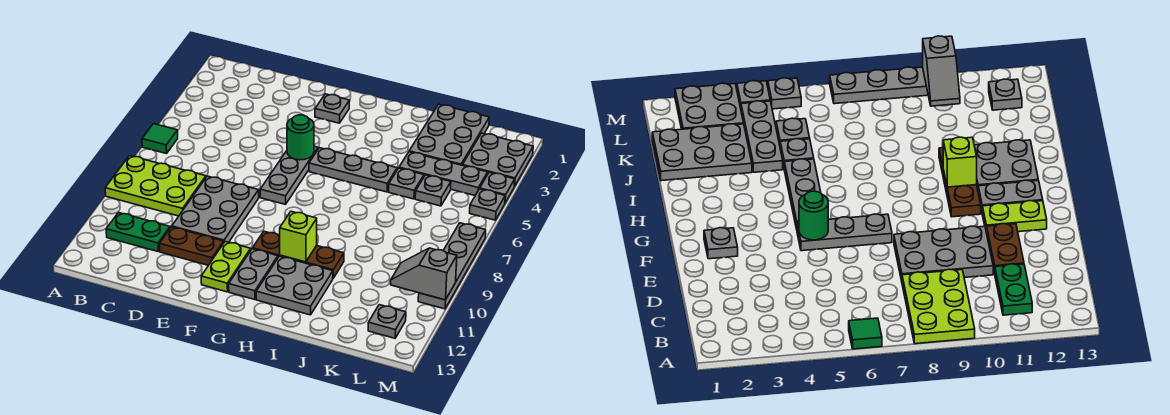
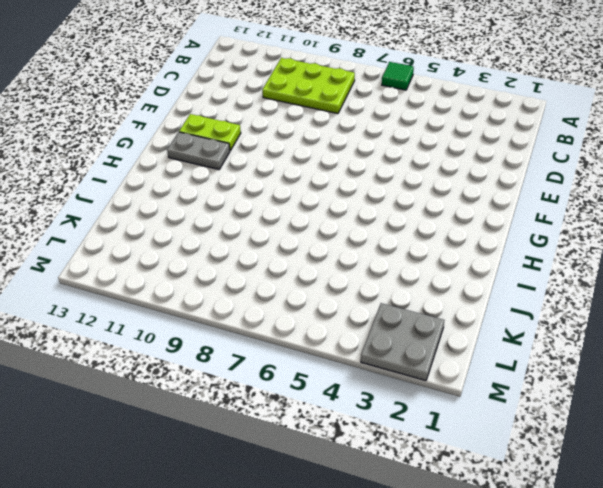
lime plate B8:C10 level 1 -> lime plate A8:C9 level 1
none -> green plate B11:C11 level 1
none -> grey plate D8:E10 level 1
none -> brown plate D11:E11 level 1

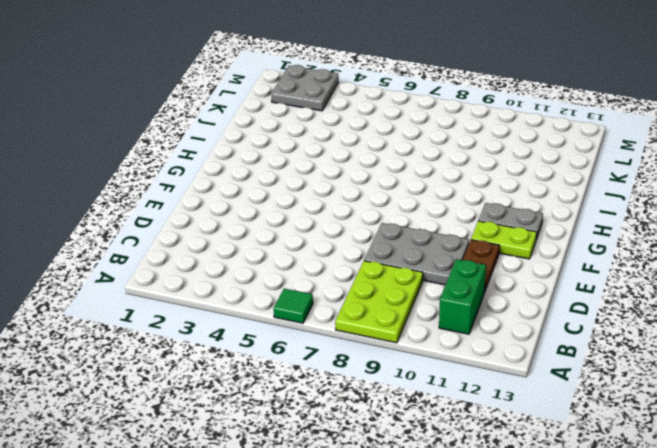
green brick B11:C11 level 1 -> green plate B11:C11 level 1
none -> grey plate F2 level 1
none -> grey plate F5:F7 level 1
none -> grey plate G5:I5 level 1

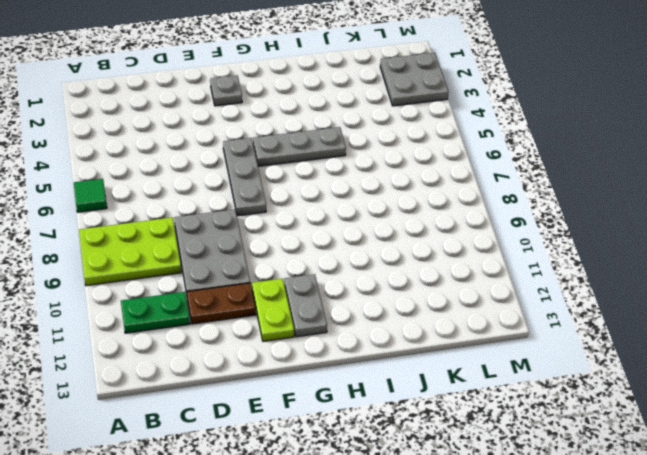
none -> brown plate G10:I10 level 1
none -> grey plate H11:I12 level 1
none -> grey plate J1:K3 level 1

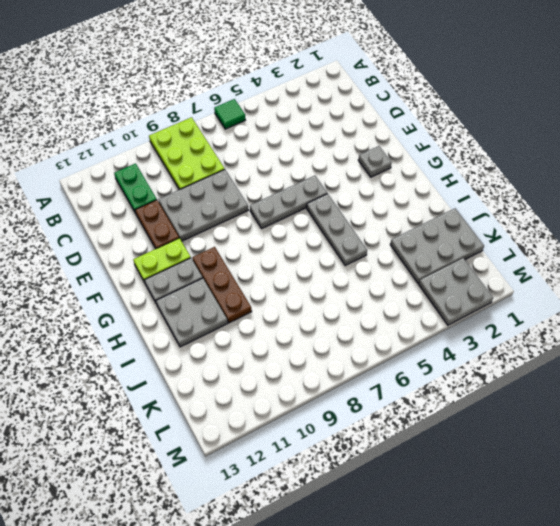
none -> grey plate J4:L4 level 1
none -> grey plate J5 level 1
none -> grey plate K5 level 1

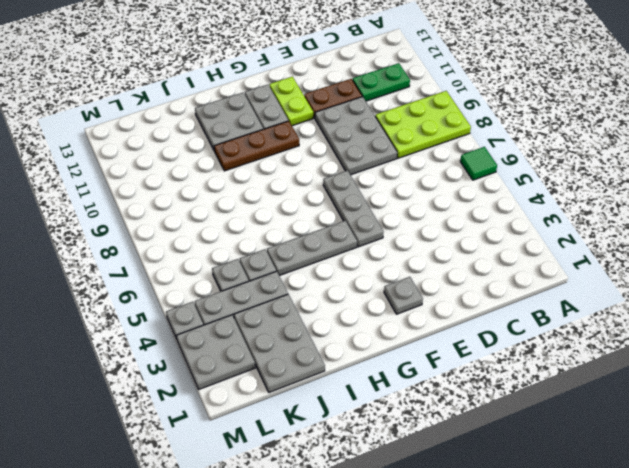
none -> grey plate L12 level 1
none -> grey plate M5 level 1
none -> grey plate M7:M10 level 1

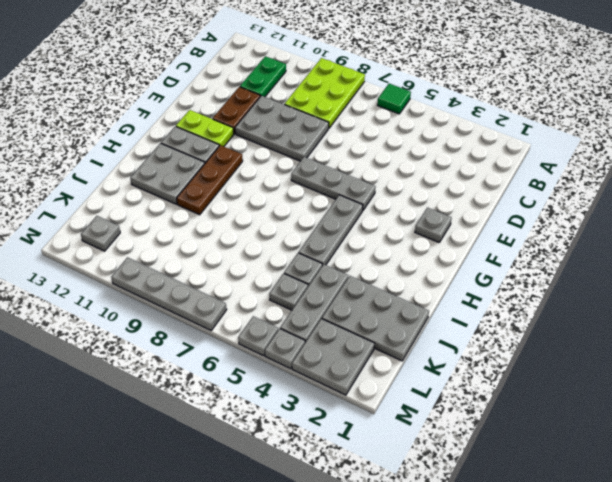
none -> green round brick F5 level 2
none -> lime brick H10 level 2
none -> grey slope L10:M10 level 2 top M

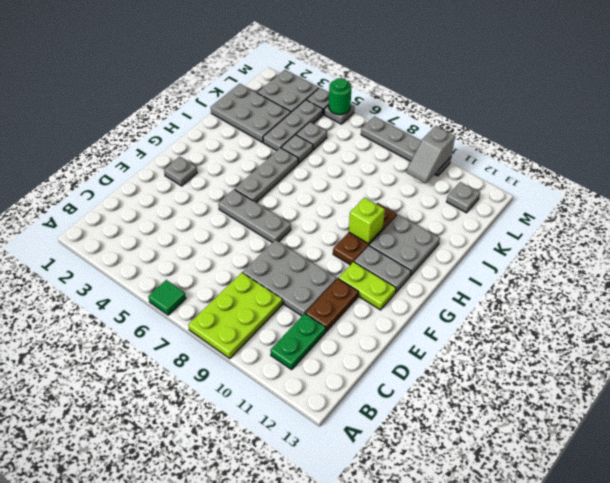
green round brick M5 level 2 -> green round brick F5 level 2

